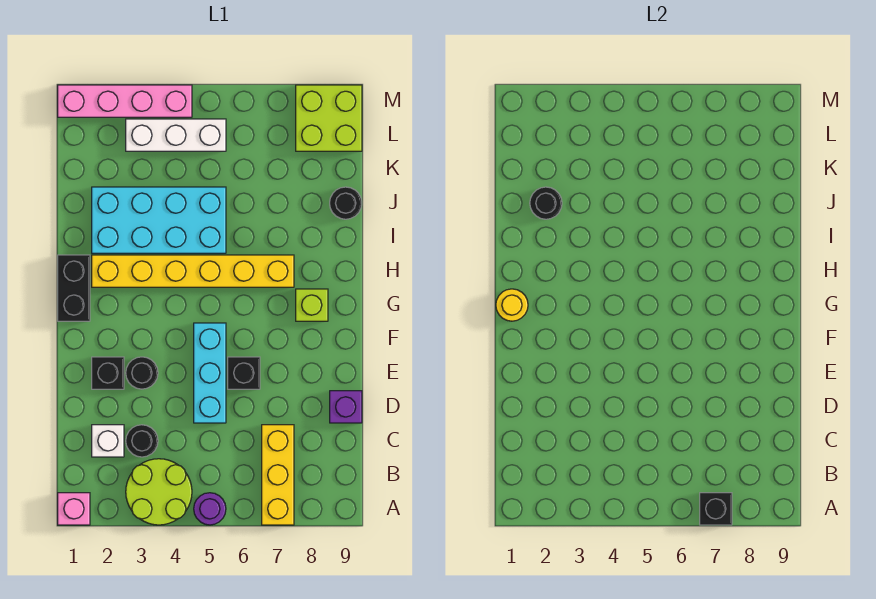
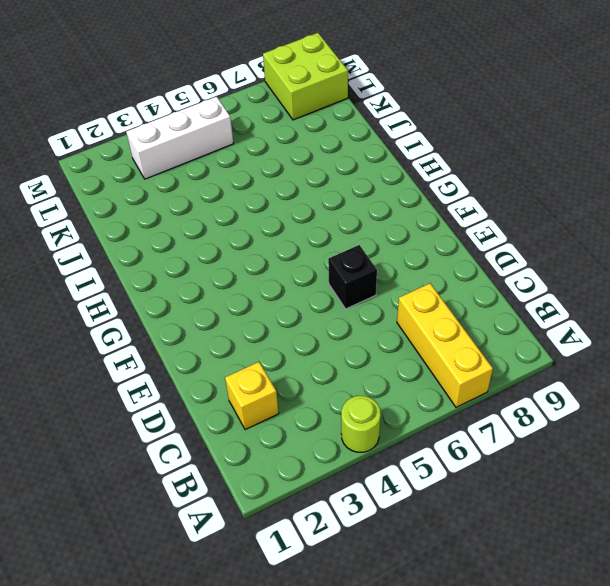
lime round brick A4 level 1 -> lime round brick A3:B4 level 1
yellow brick C2 level 1 -> white brick C2 level 1
none -> pink brick A1 level 1
none -> purple round brick A5 level 1
none -> black round brick C3 level 1

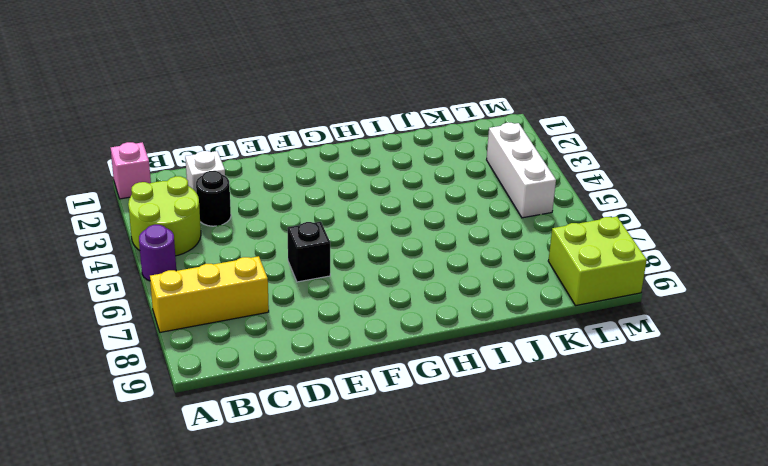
none -> cyan brick D5:F5 level 1
none -> purple brick D9 level 1
none -> black brick E2 level 1

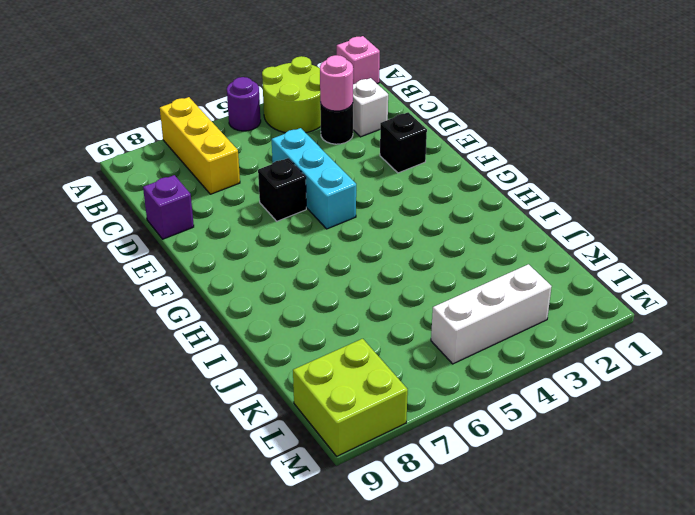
pink round brick C3 level 2 -> none
none -> black round brick E3 level 1
none -> black brick G1:H1 level 1
none -> lime brick G8 level 1

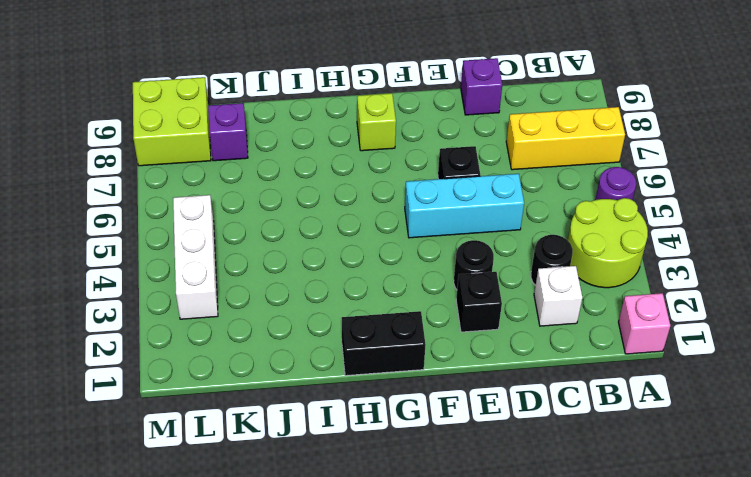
purple brick K8 level 1 -> none
none -> yellow brick H2:H7 level 1
none -> cyan brick I2:J5 level 1
none -> black round brick J9 level 1

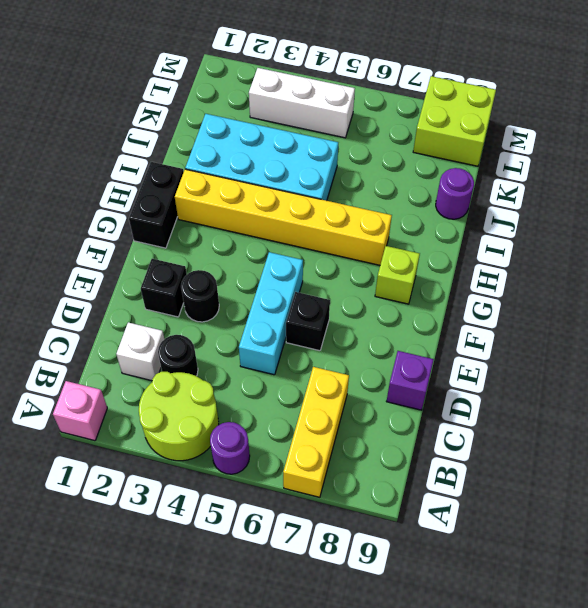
purple round brick J9 level 1 -> black round brick J9 level 1
none -> pink brick M1:M4 level 1
none -> black brick A7 level 2
none -> yellow round brick G1 level 2

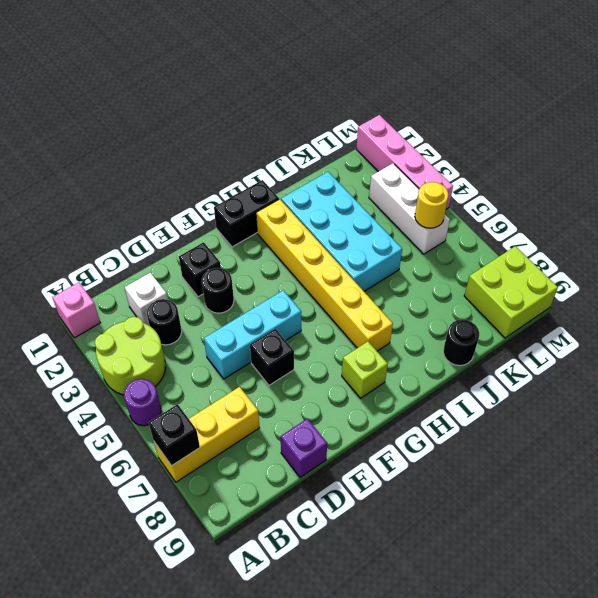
yellow round brick L5 level 2 -> yellow round brick G1 level 2
none -> black round brick J2 level 2

